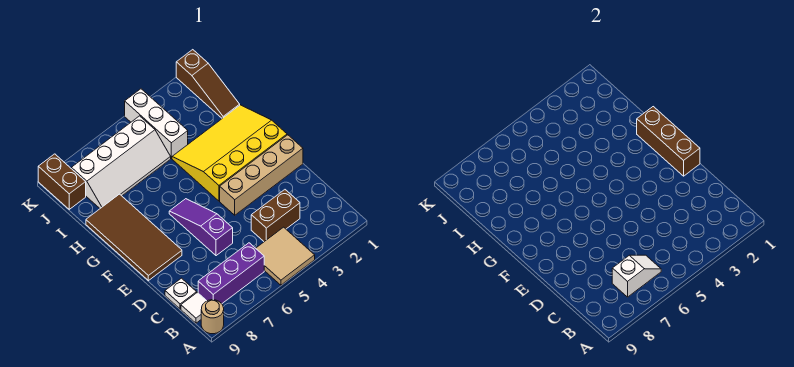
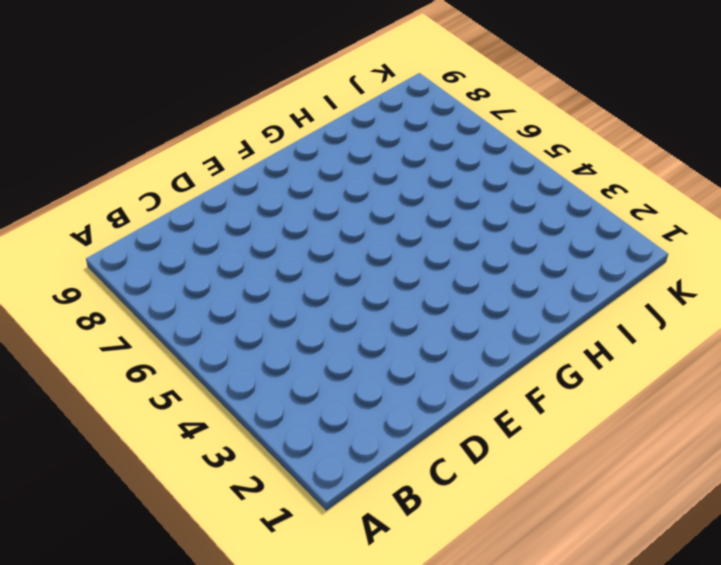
none -> tan tile A4:B5 level 1
none -> tan round brick A9 level 1
none -> purple brick B6:B8 level 1

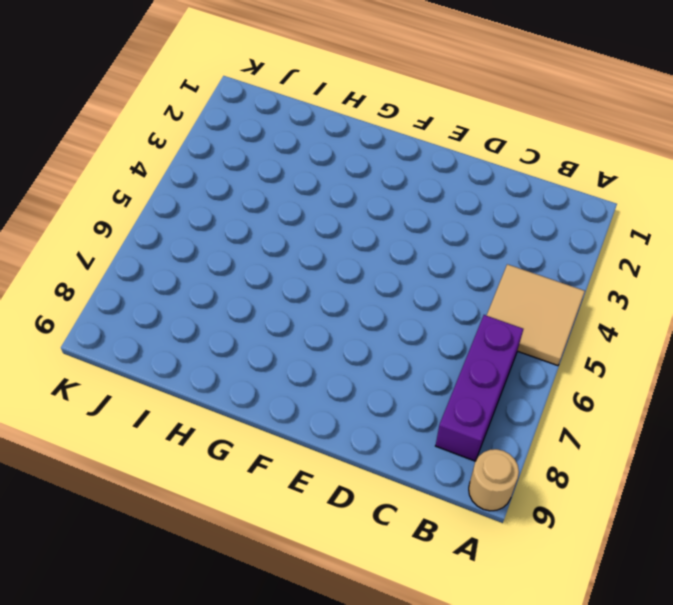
none -> white tile B9 level 1
none -> brown brick C3:C4 level 1
none -> white plate C9 level 1

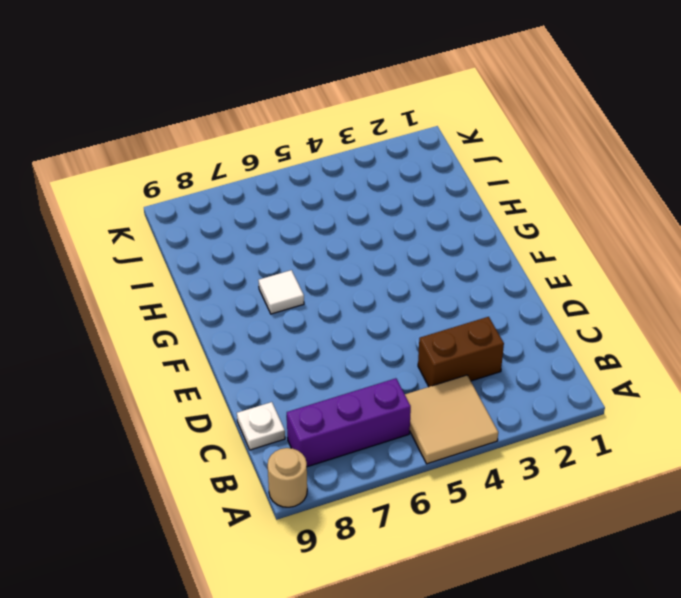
white tile G7 level 1 -> white tile B9 level 1
none -> purple slope D6:F6 level 1 top D
none -> tan brick E1:E4 level 1
none -> brown tile E8:H9 level 1

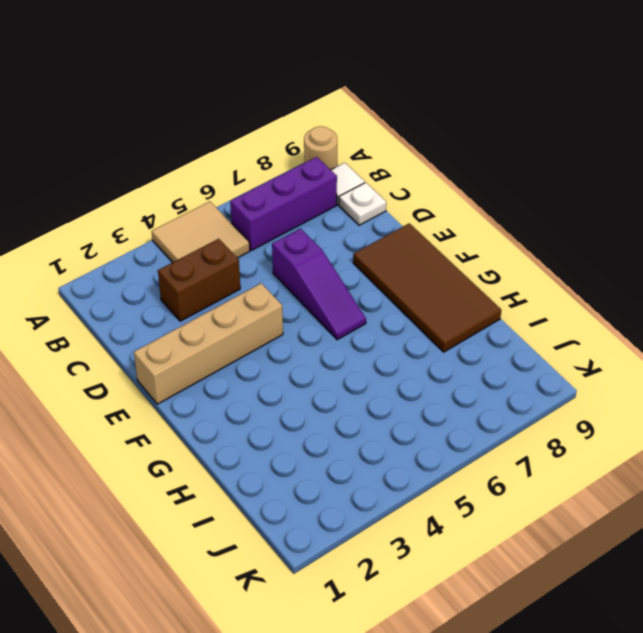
none -> yellow slope F1:H4 level 1 top F
none -> brown slope I1:K1 level 1 top K
none -> white brick I4:K4 level 1

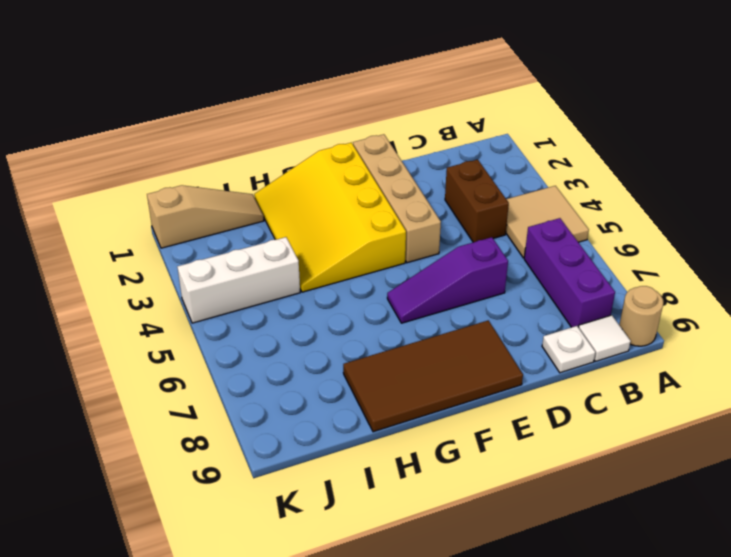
tan slope I1:K1 level 1 top K -> brown slope I1:K1 level 1 top K
none -> white slope I5:J8 level 1 top J
none -> brown brick J9:K9 level 1
none -> white slope B6:B7 level 2 top 7

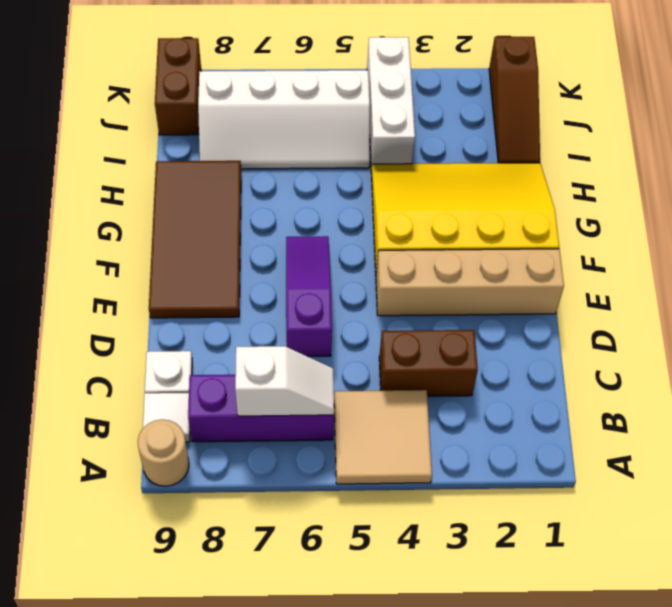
none -> brown brick E1:G1 level 2

